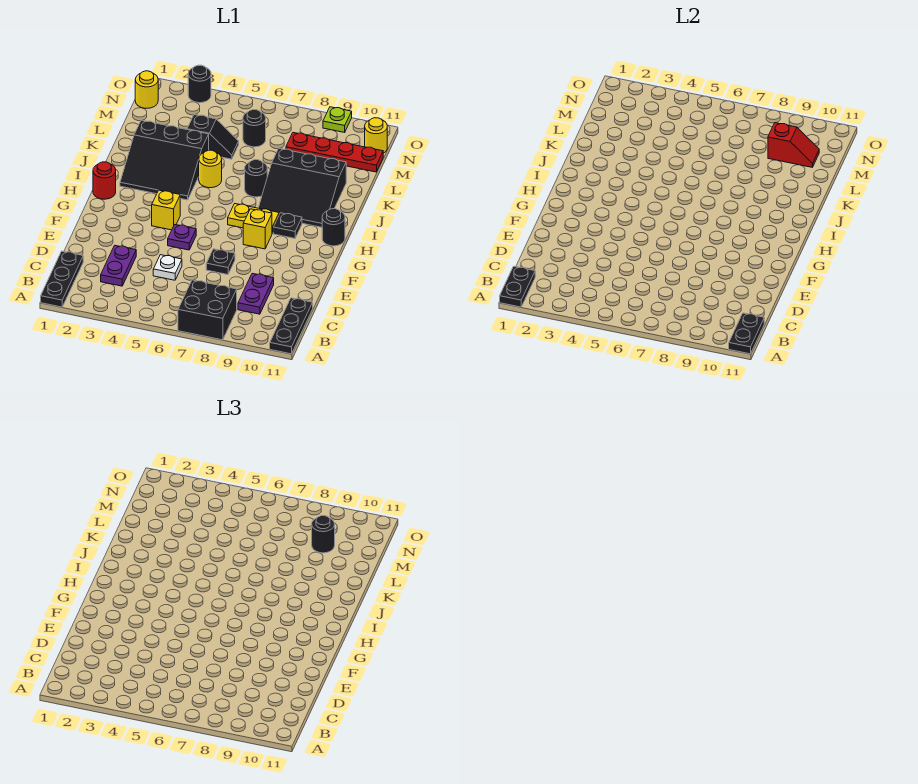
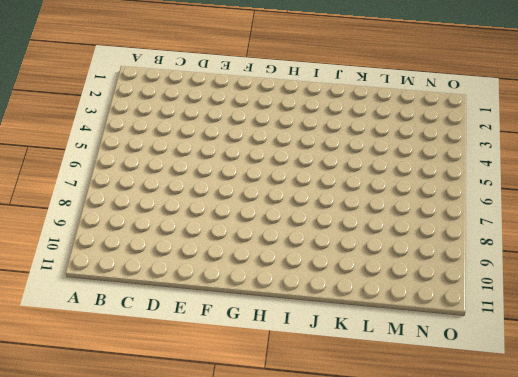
none -> black plate A1:C1 level 1
none -> black brick A7:B8 level 1
none -> black plate A11:C11 level 1

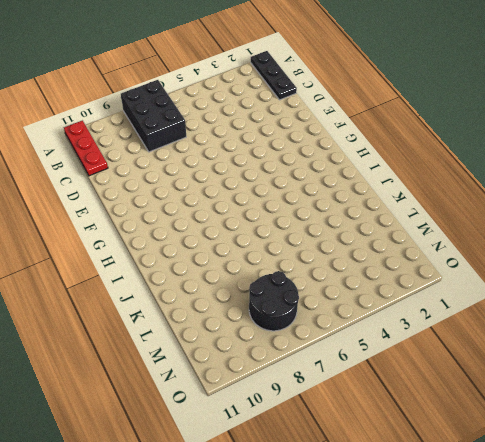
black brick A7:C8 level 1 -> black brick A7:B8 level 1
red plate A11:C11 level 1 -> black plate A11:C11 level 1
black round brick M7:N8 level 1 -> red plate M8:M11 level 1
none -> purple plate C3:D3 level 1
none -> purple plate C9:D9 level 1
none -> white plate D5 level 1

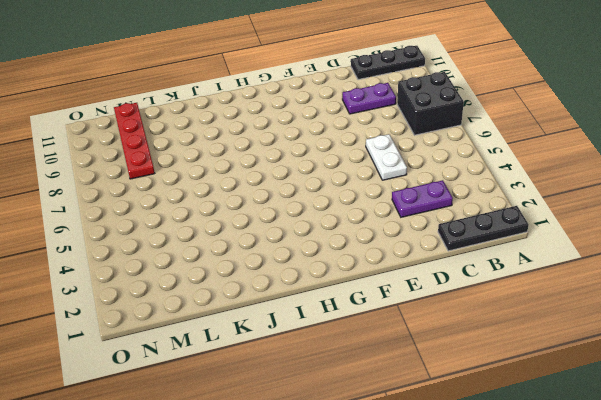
white plate D5:D6 level 1 -> white plate D5 level 1
none -> black plate E7 level 1
none -> purple plate F5 level 1
none -> yellow brick G4 level 1

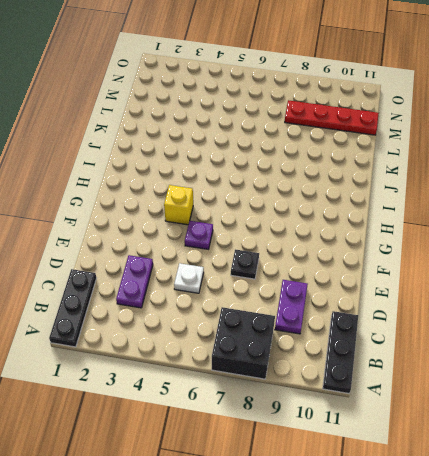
none -> yellow brick G8 level 1
none -> red round brick H1 level 1
none -> yellow plate H7:H8 level 1

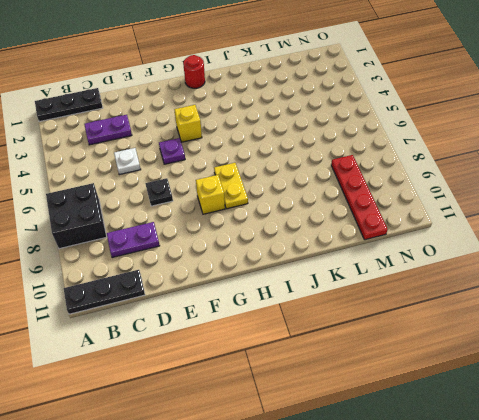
none -> black plate H9 level 1
none -> black round brick H11 level 1
none -> black slope I2:K4 level 1 top K

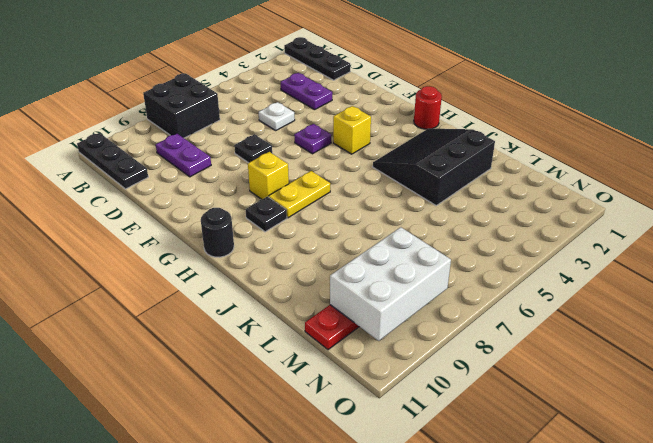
white brick M8:N10 level 2 -> red slope M9:M10 level 2 top 9
none -> black slope I8:K10 level 1 top K
none -> yellow round brick J5 level 1
none -> black round brick J7 level 1

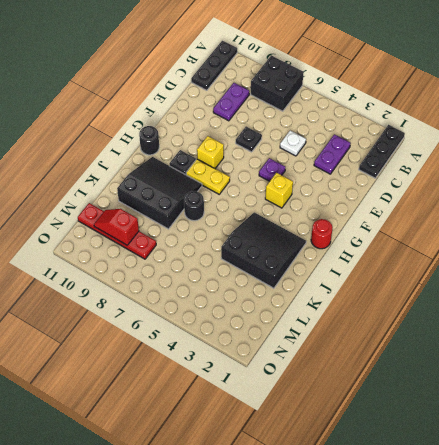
none -> yellow round brick J5 level 1
none -> black slope L4:L5 level 1 top 4
none -> black round brick M6 level 1

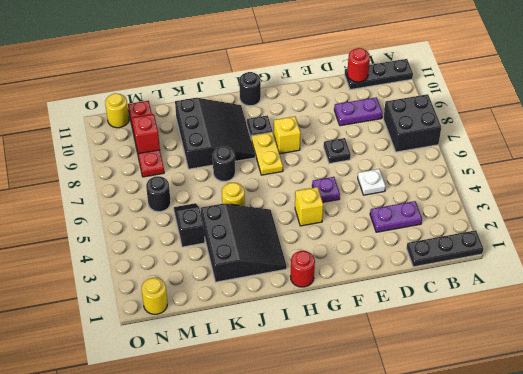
red round brick C11 level 2 -> none
none -> black round brick O3 level 1
none -> lime plate O9 level 1
none -> black plate A1:B1 level 2

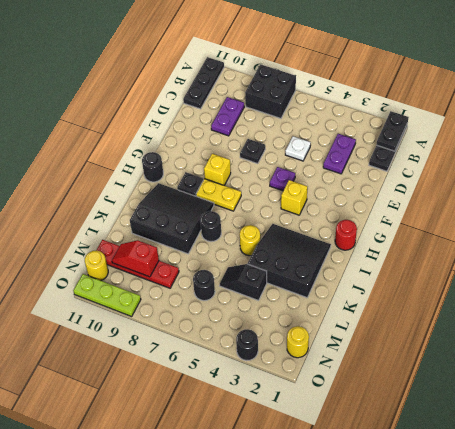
lime plate O9:O11 level 1 -> lime plate O9 level 1
none -> black plate A11:B11 level 2
none -> black round brick M9 level 3

